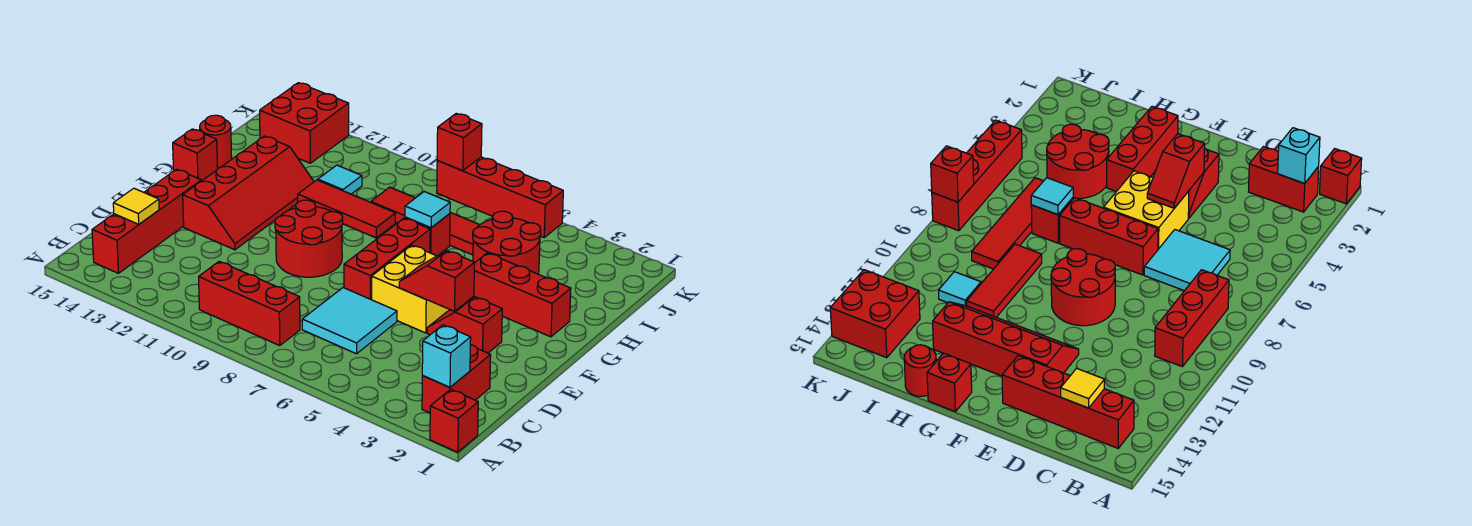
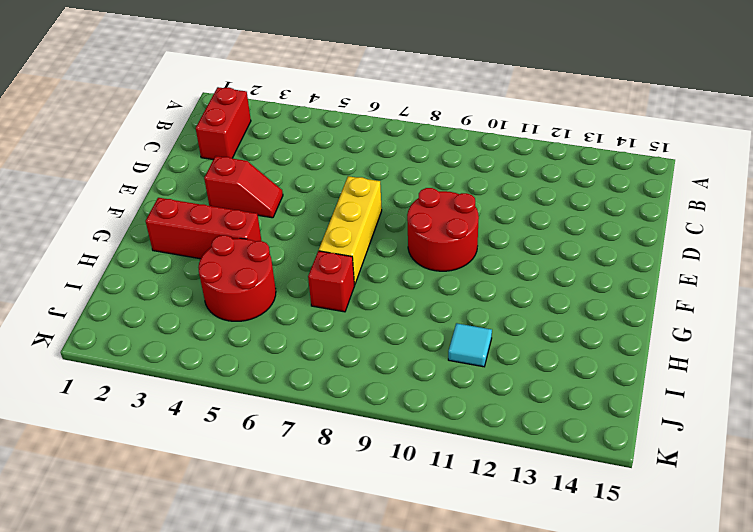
yellow brick E7:G7 level 1 -> red brick E7:G7 level 1
none -> red brick A1 level 1
none -> red brick B8:B10 level 1
none -> red brick B14:E14 level 1

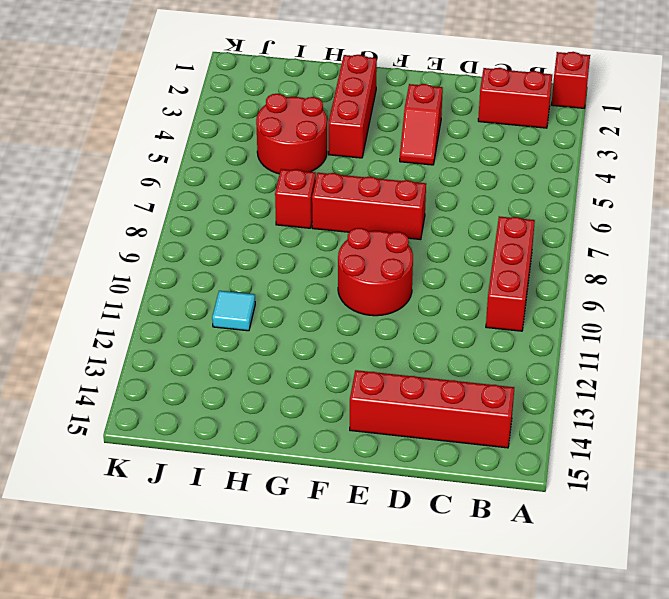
none -> cyan tile C6:D7 level 1
none -> yellow brick E5:F6 level 1
none -> red slope E12:H13 level 1 top 13

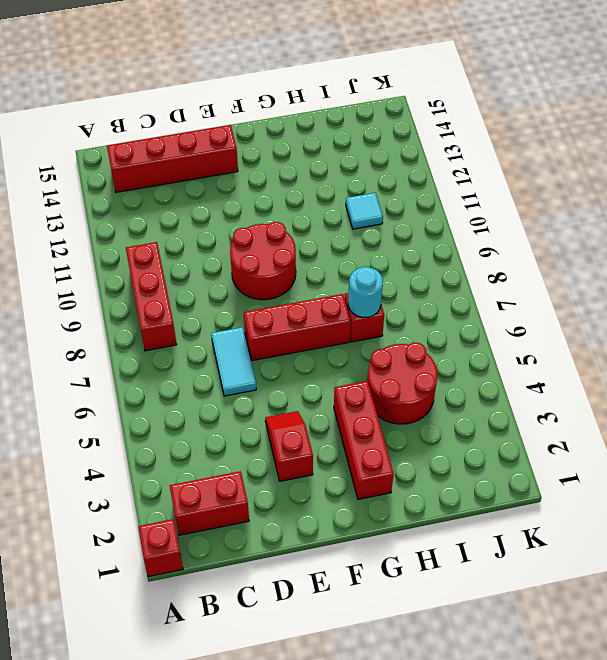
cyan tile D6:D7 level 1 -> cyan tile C6:D7 level 1
cyan round brick H7 level 2 -> cyan tile H7 level 2
none -> yellow brick E5:F6 level 1
none -> red slope E12:H13 level 1 top 13
none -> red brick G15 level 1

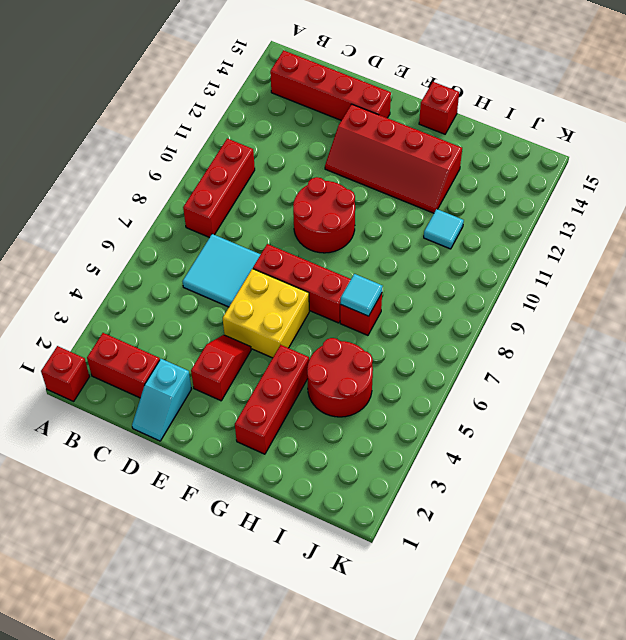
cyan slope D1:D2 level 1 top 2 -> none
none -> red tile H9:H11 level 1
none -> red round brick H15 level 1
none -> red tile I6:I9 level 1

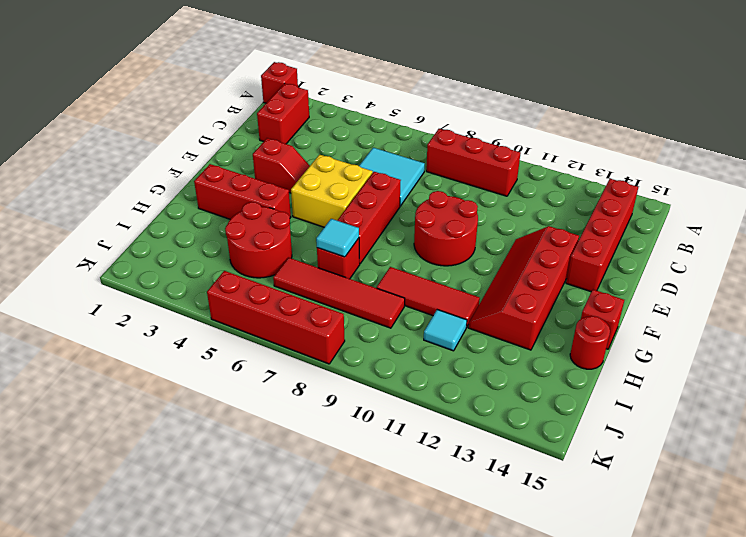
none -> red brick J13:K14 level 1
none -> cyan brick B2 level 2
none -> yellow tile C14 level 2

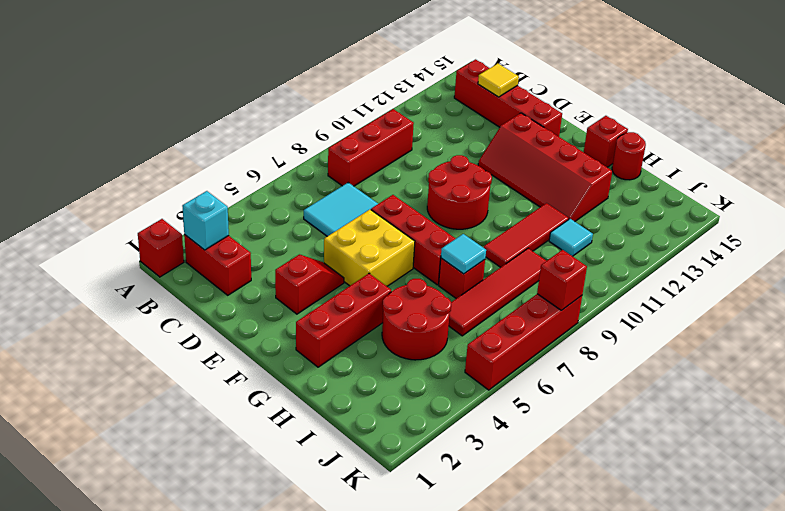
none -> red brick J13:K14 level 1
none -> red slope E4:E5 level 2 top 4

